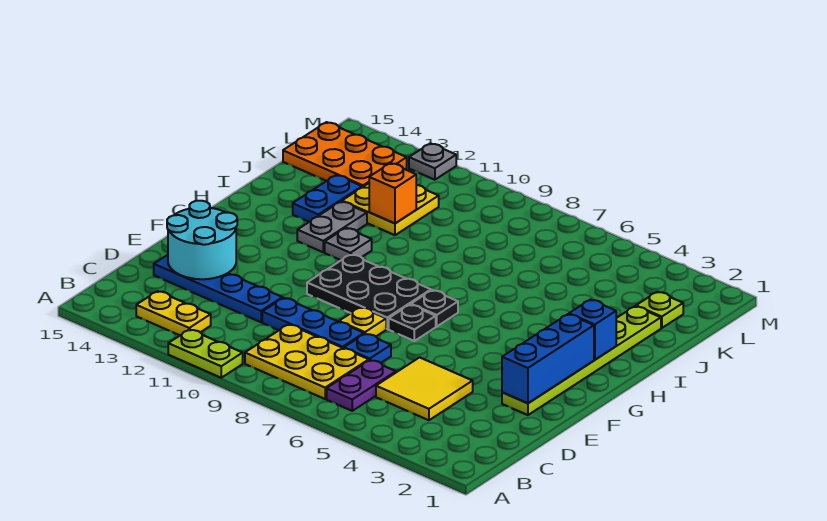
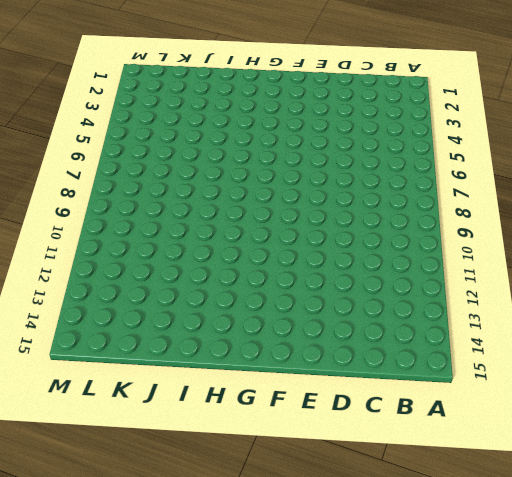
none -> lime plate A10:A11 level 1
none -> purple plate B6:C6 level 1
none -> yellow plate B7:C9 level 1

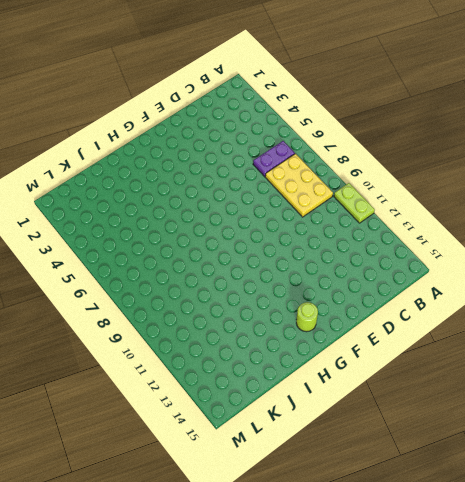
lime round brick G14 level 1 -> none
none -> yellow plate B12:B13 level 1
none -> yellow tile C4:D5 level 1
none -> blue plate D7 level 1

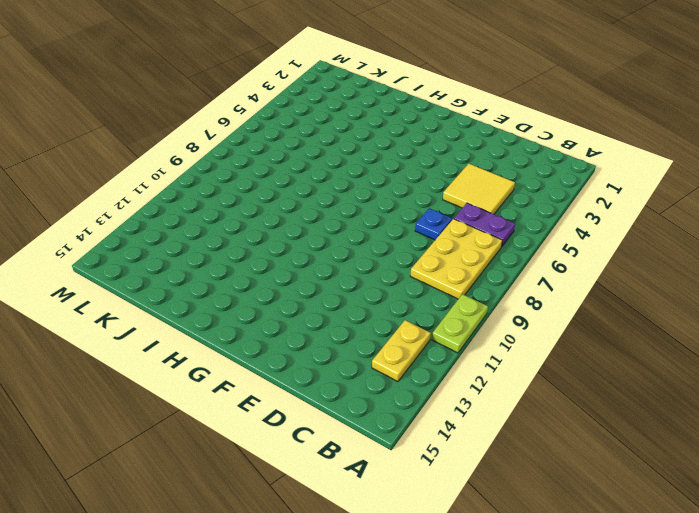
none -> blue plate D8:D10 level 1
none -> blue plate D11:D14 level 1
none -> lime plate E2:J2 level 1

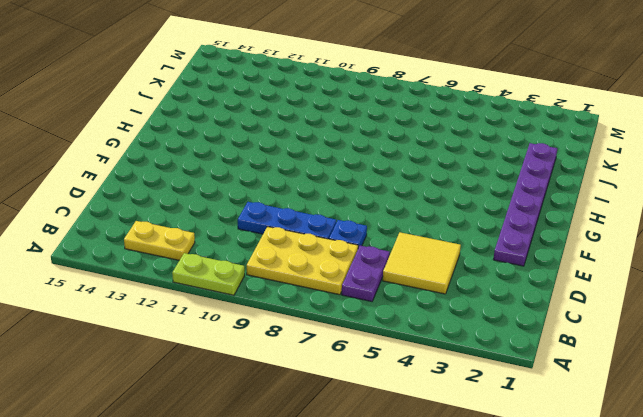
purple plate E2:J2 level 1 -> lime plate E2:J2 level 1
none -> blue plate D11:D14 level 1
none -> yellow plate E8 level 1
none -> black plate F7 level 1

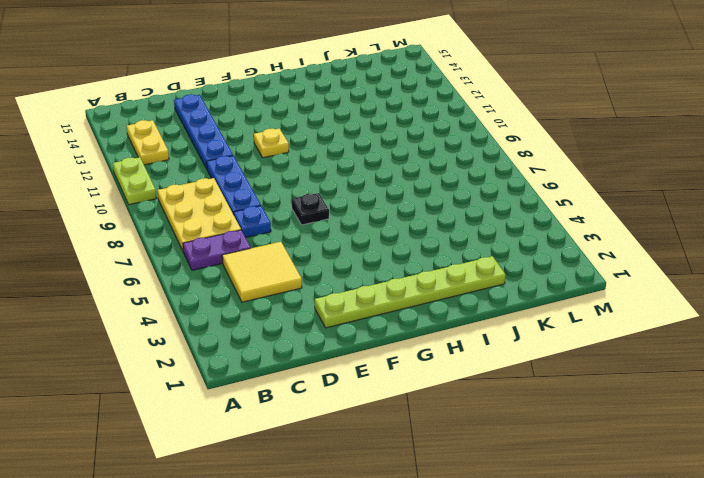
yellow plate F11 level 1 -> yellow plate E8 level 1
none -> black plate F8:G10 level 1
none -> black plate G7 level 1
none -> grey plate H11 level 1

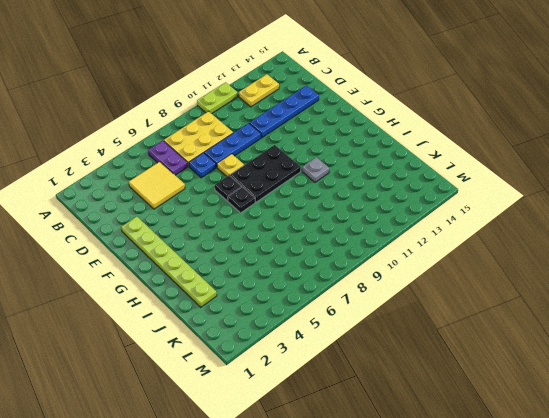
none -> grey plate H12:I12 level 1
none -> blue plate I13:J13 level 1
none -> yellow plate J11:K12 level 1

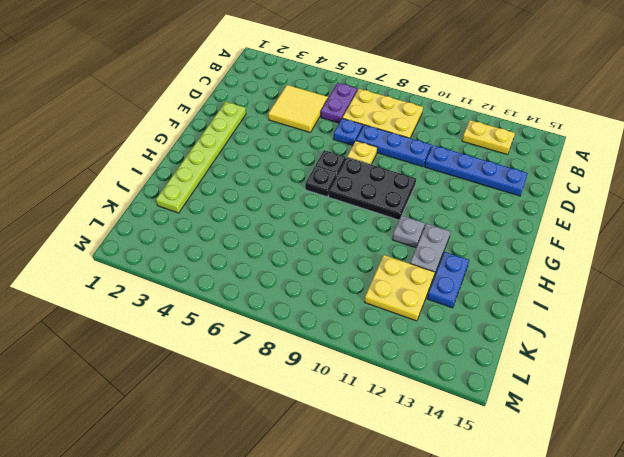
none -> lime plate A10:A11 level 1
none -> lime plate K2 level 1
none -> orange plate K13:L15 level 1

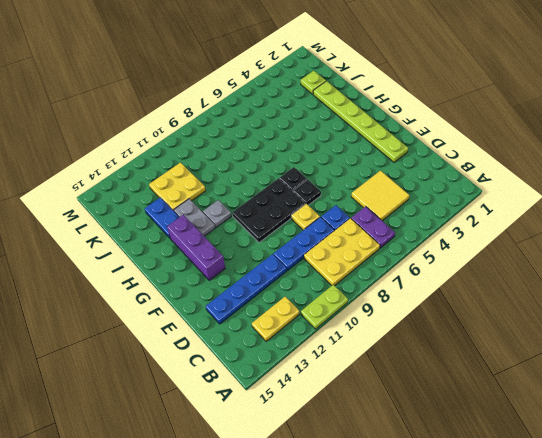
purple brick F13:H13 level 1 -> none
none -> orange plate K13:L15 level 1
none -> grey plate M12 level 1
none -> cyan round brick D13:E14 level 2

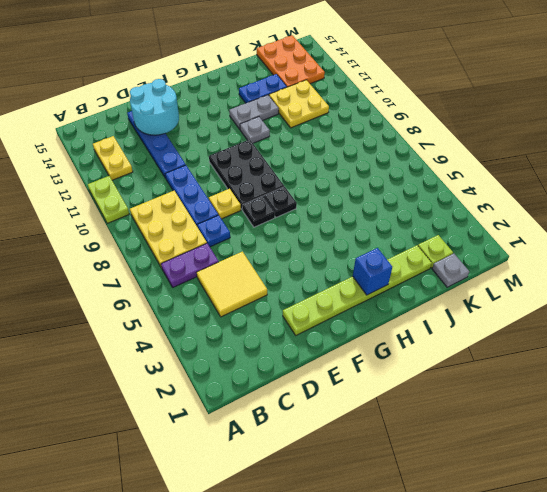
grey plate K1 level 1 -> grey plate M12 level 1
none -> blue brick E2:G2 level 2
none -> orange brick J11 level 2

